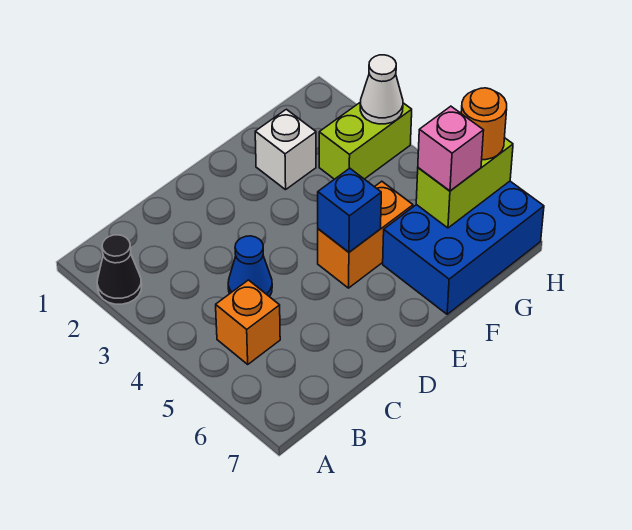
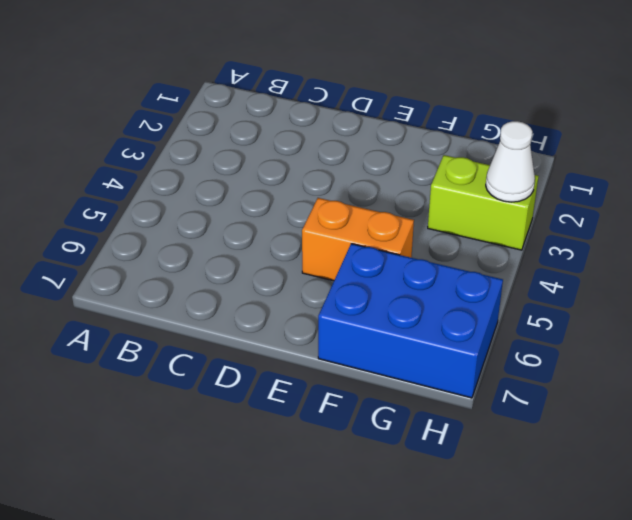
none -> black cone A2 level 1
none -> orange brick B5 level 1
none -> blue cone C4 level 1

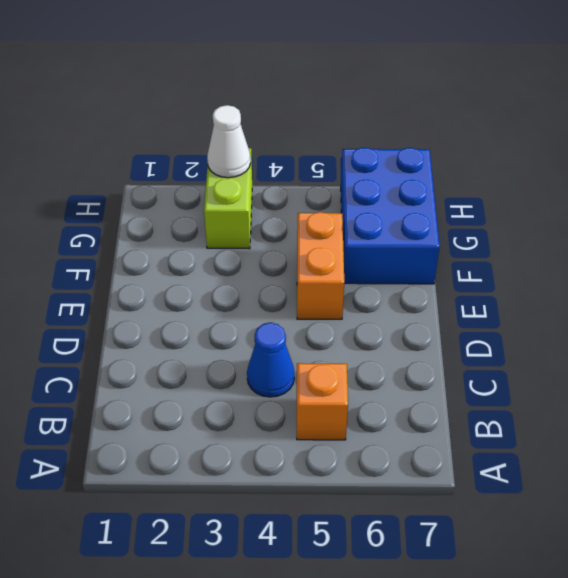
none -> black cone A2 level 1
none -> white brick F2 level 1
none -> blue brick E5 level 2

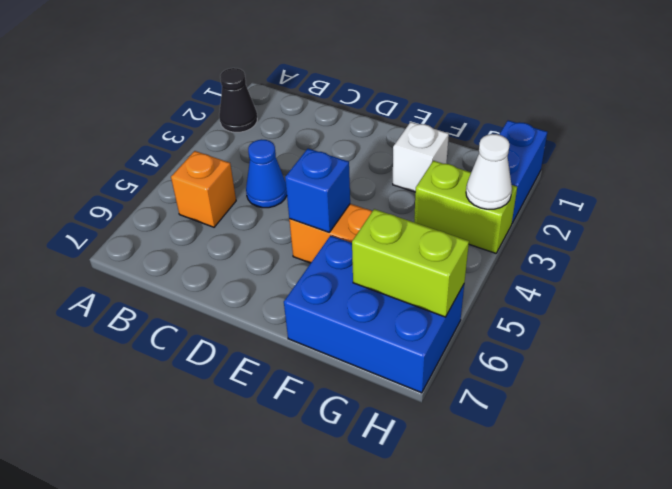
blue brick H1:H2 level 1 -> none
none -> pink brick G6 level 3
none -> orange round brick H6 level 3

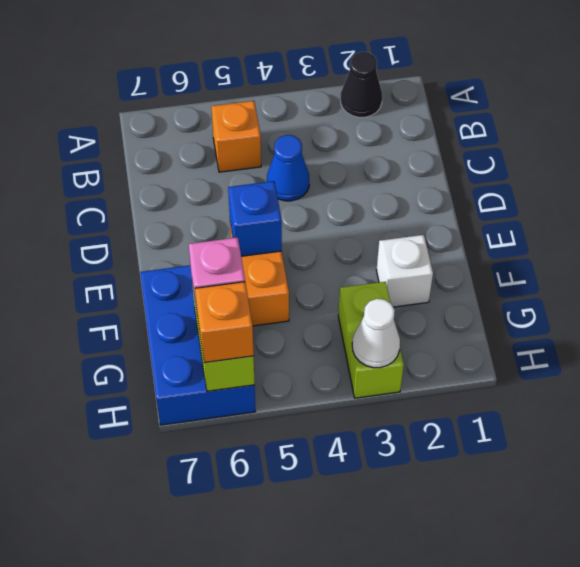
orange brick H6 level 3 -> orange round brick H6 level 3

